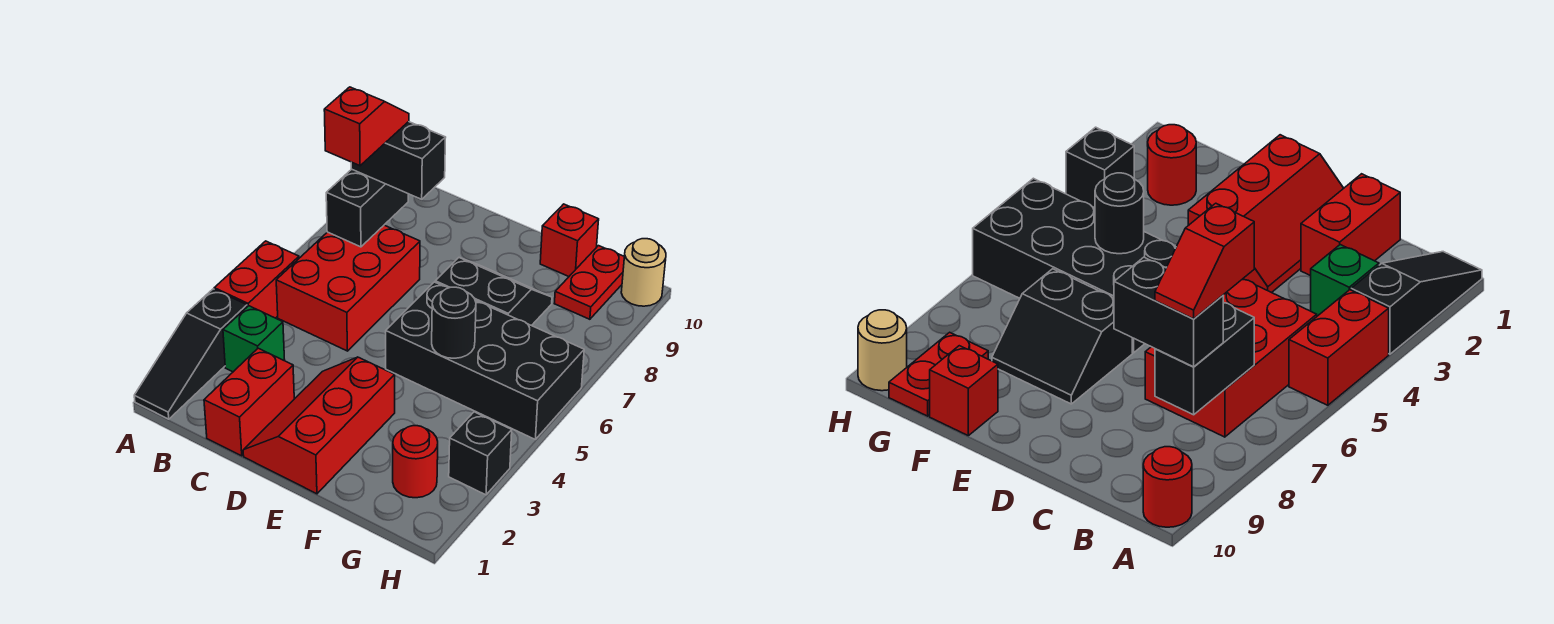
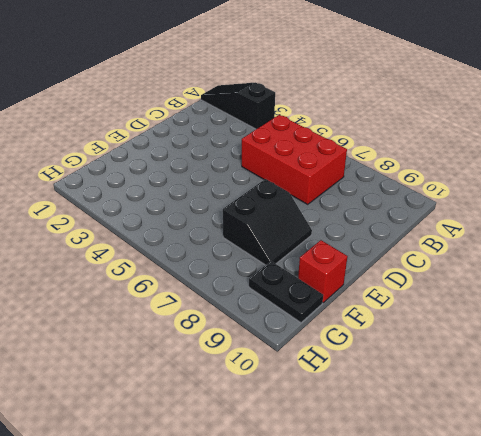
black plate G9:G10 level 1 -> red plate G9:G10 level 1
none -> red brick A4:A5 level 1
none -> red round brick A10 level 1
none -> green brick B3 level 1

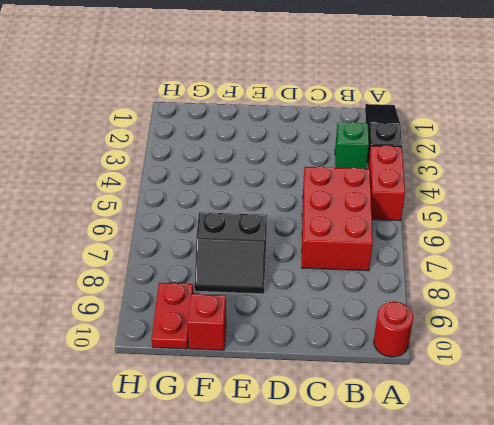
none -> red brick C1:C2 level 1
none -> red slope D1:E3 level 1 top E
none -> black brick E5:H6 level 1

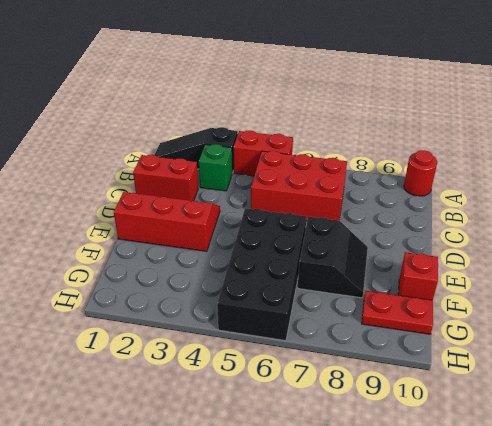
none -> red round brick G2 level 1
none -> black brick H3 level 1
none -> tan round brick H10 level 1

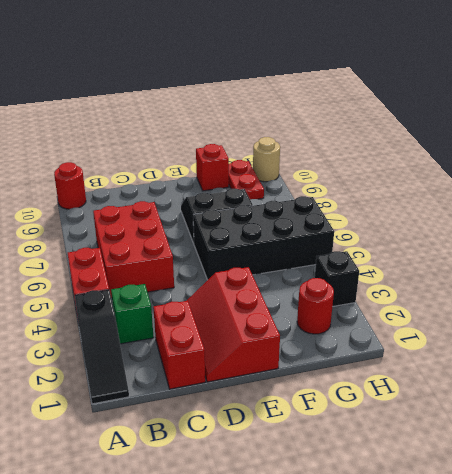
none -> black brick B7:B8 level 2
none -> black round brick F5 level 2
none -> black brick B8:C8 level 3

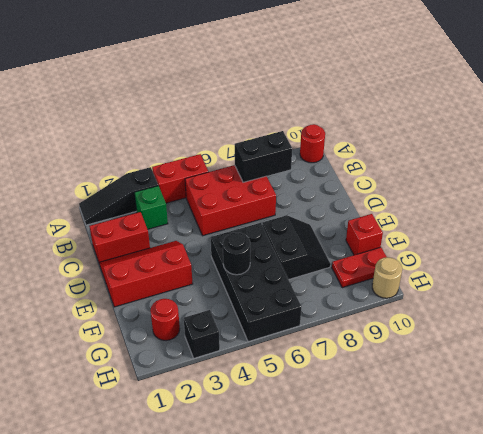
none -> black brick B8:C8 level 3
none -> red slope B7:B8 level 4 top 7

